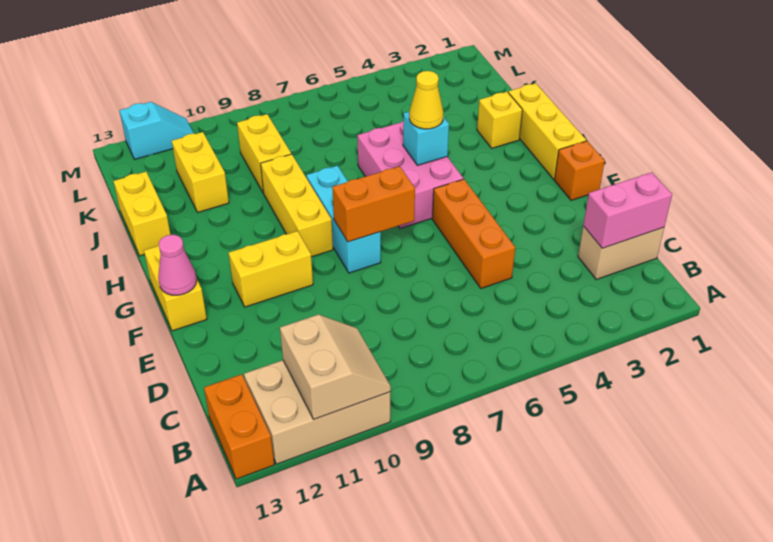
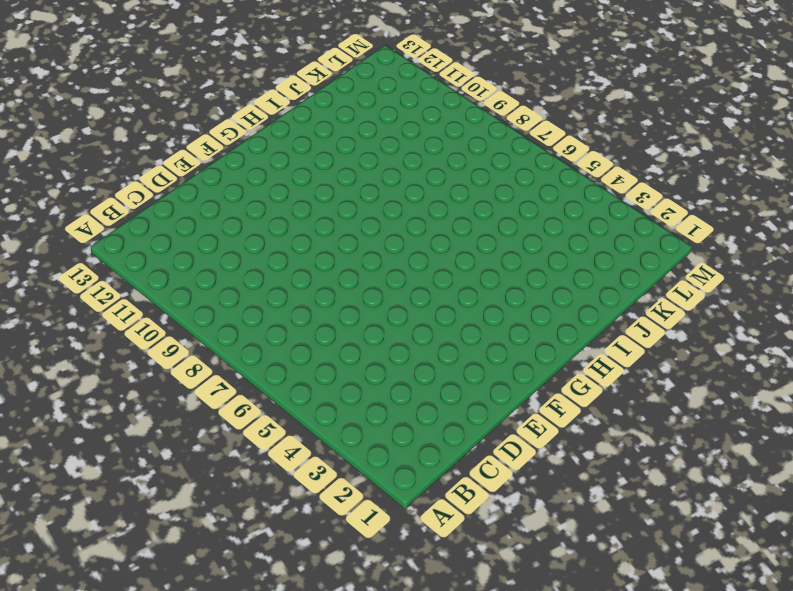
none -> tan brick A10:B12 level 1
none -> orange brick A13:B13 level 1
none -> tan brick C1:C2 level 1

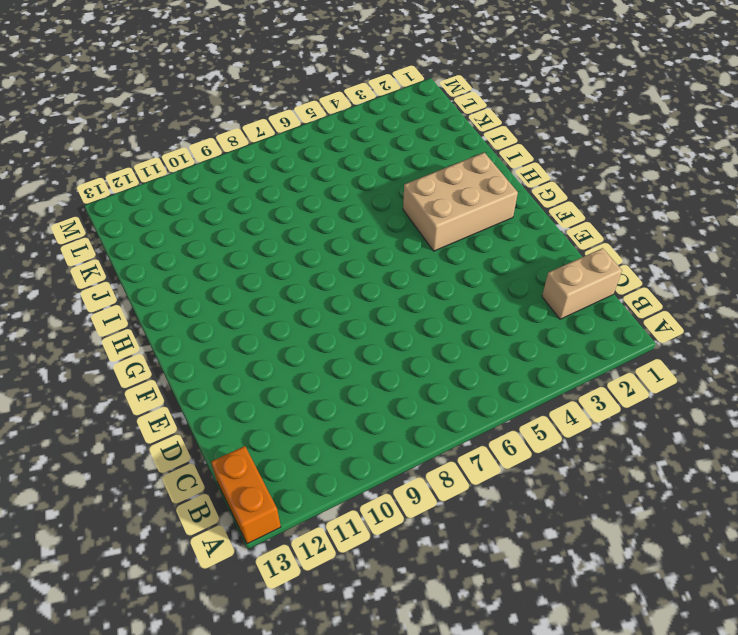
tan brick G2:H4 level 1 -> tan brick A10:B12 level 1
none -> orange brick D5:F5 level 1
none -> orange brick F1 level 1
none -> cyan brick F8:H8 level 1

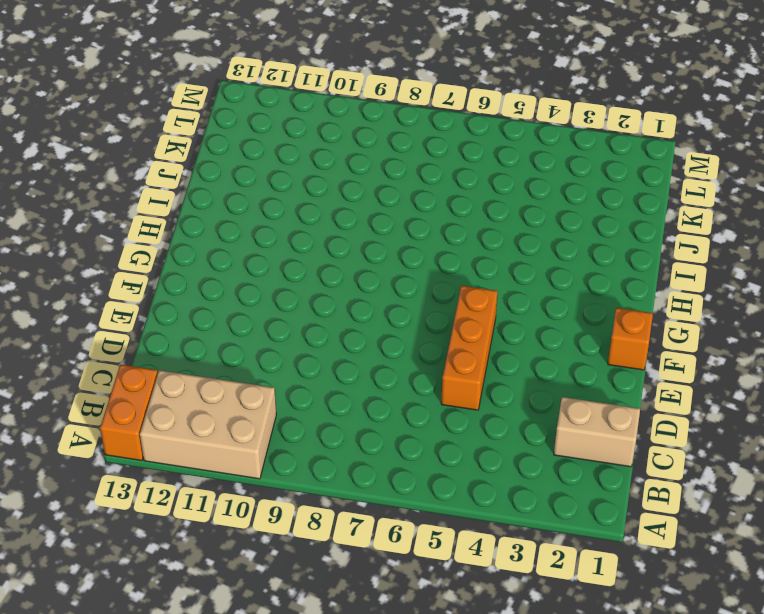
none -> cyan brick F8:H8 level 1
none -> yellow brick F10:F11 level 1
none -> yellow brick F13:G13 level 1

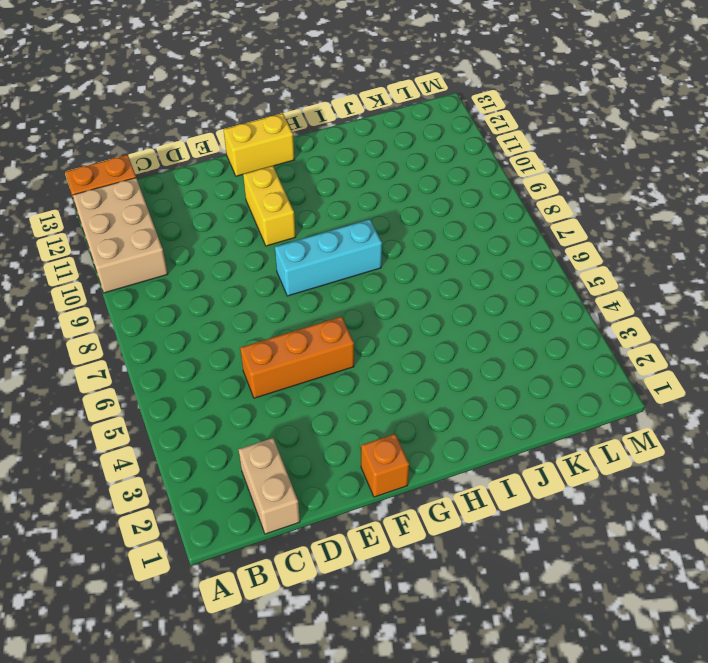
none -> yellow brick G1:I1 level 1
none -> pink brick G5:I6 level 1
none -> yellow brick G9:I9 level 1

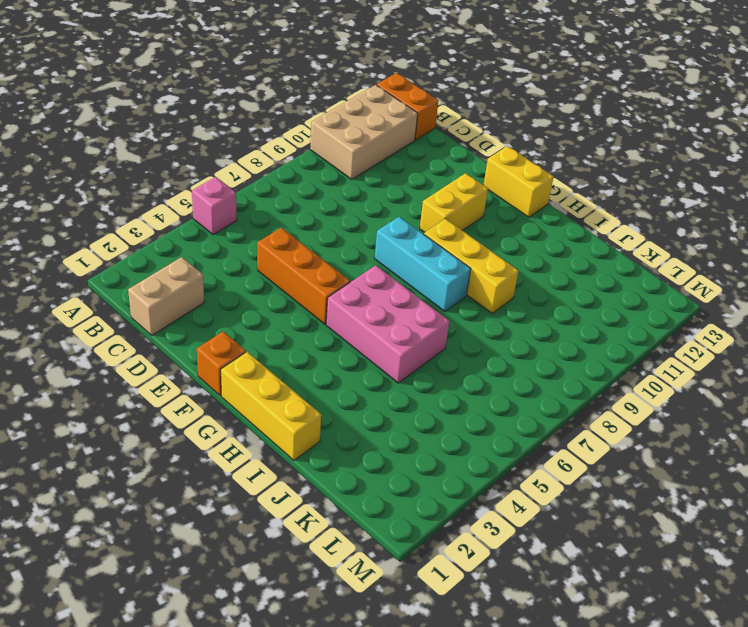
pink brick A5 level 1 -> none
none -> yellow brick I2 level 1
none -> yellow brick I13:J13 level 1
none -> yellow brick J9:K9 level 1

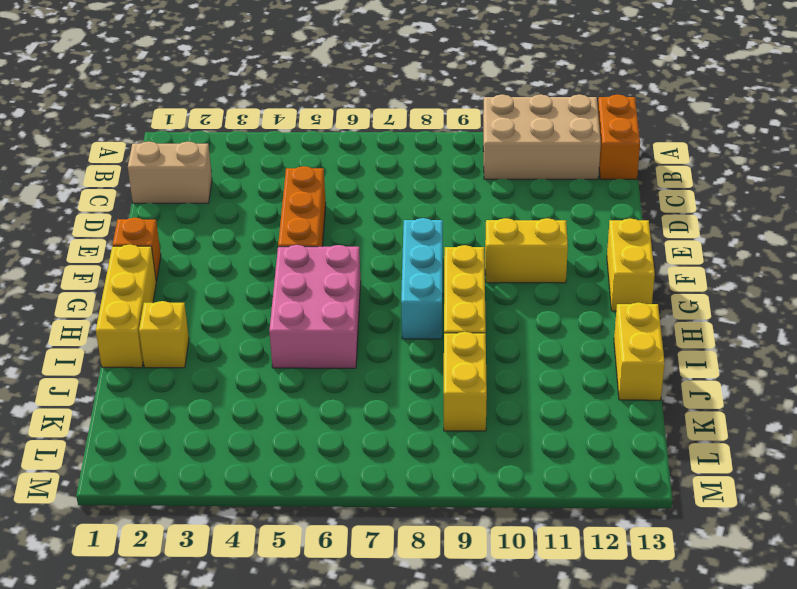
none -> yellow brick J11:K11 level 1
none -> cyan slope M11:M12 level 1 top 12
none -> tan slope A10:B11 level 2 top 11

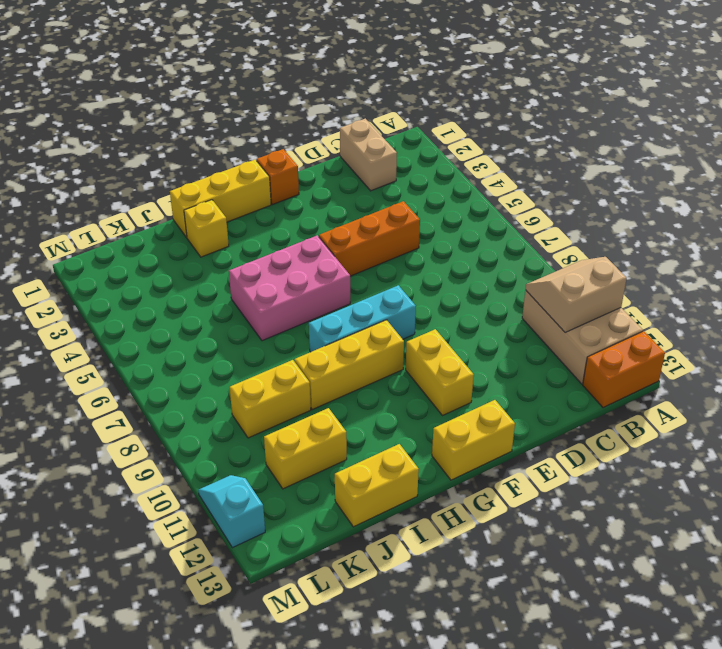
none -> pink brick C1:C2 level 2
none -> orange brick F7:F8 level 2
none -> pink cone F13 level 2

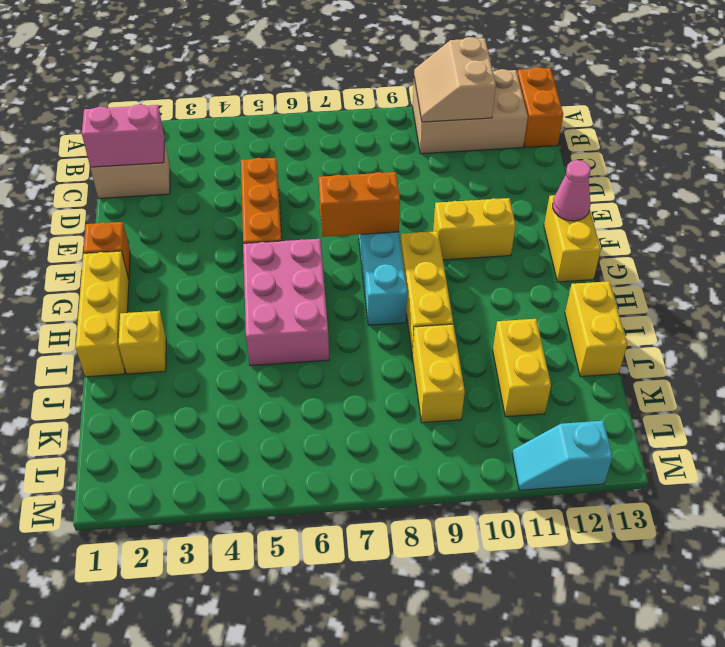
none -> cyan brick H5 level 2
none -> yellow cone H5 level 3

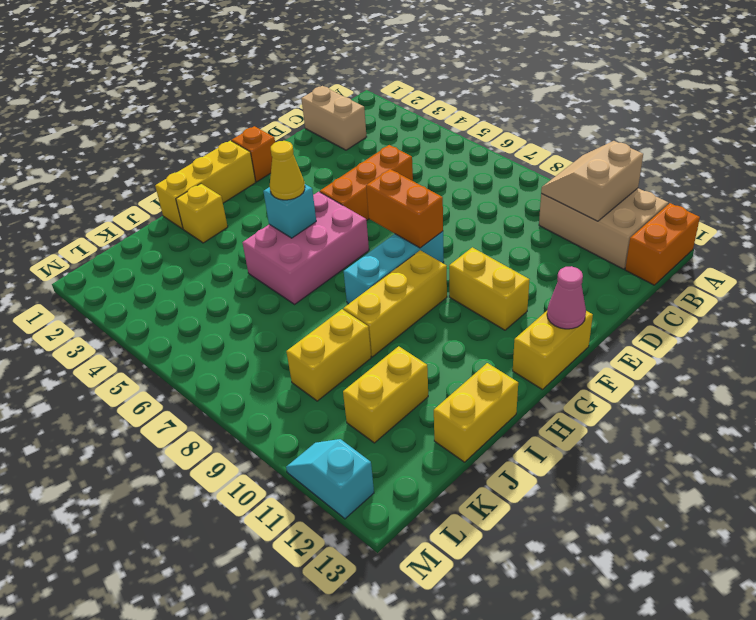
none -> pink brick C1:C2 level 2

